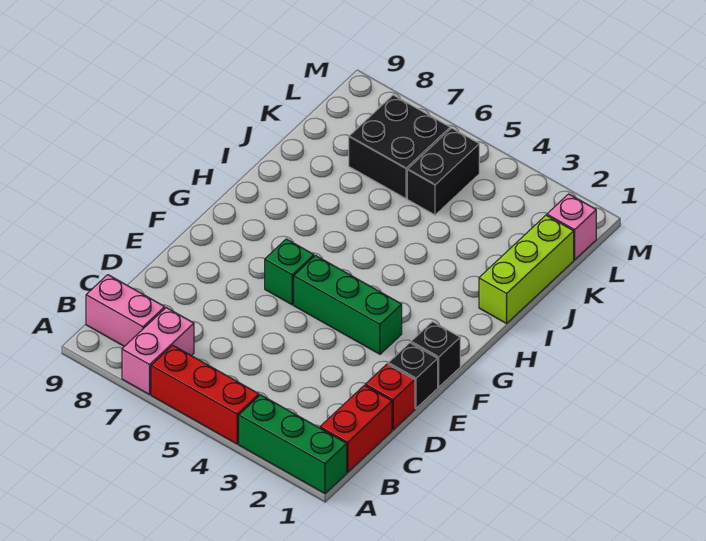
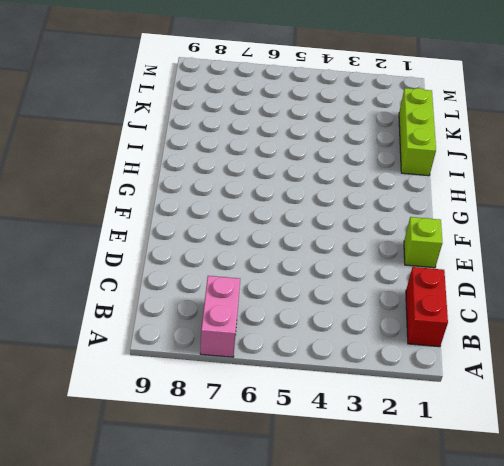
lime brick E1 level 1 -> black brick E1 level 1
none -> green brick A1:A3 level 1
none -> red brick A4:A6 level 1
none -> pink brick B8:B9 level 1

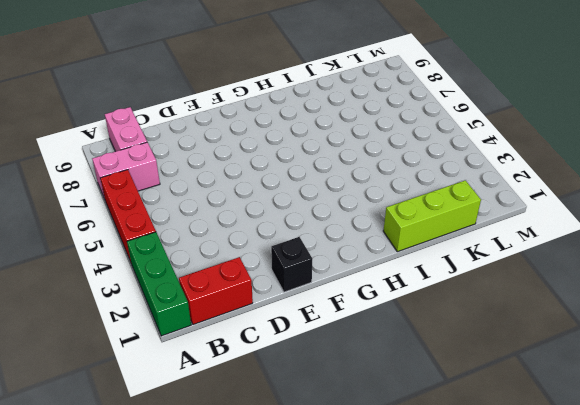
none -> red brick D1 level 1
none -> black brick F1 level 1
none -> green brick F3:F5 level 1

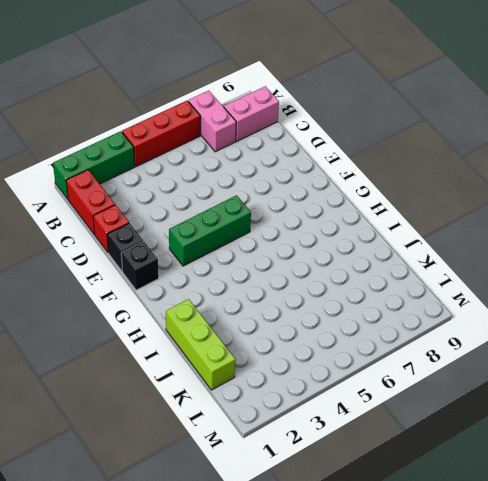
none -> green brick F6 level 1
none -> black brick K5:L5 level 1
none -> black brick K6:L7 level 1

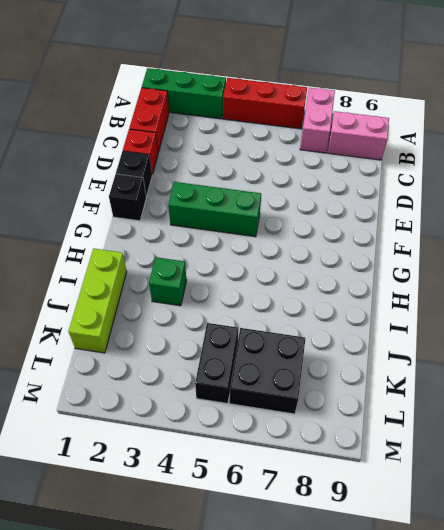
green brick I3 level 1 -> green brick F6 level 1
none -> pink brick L1 level 1

